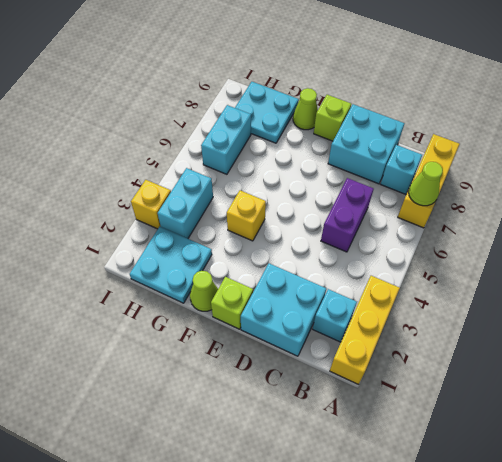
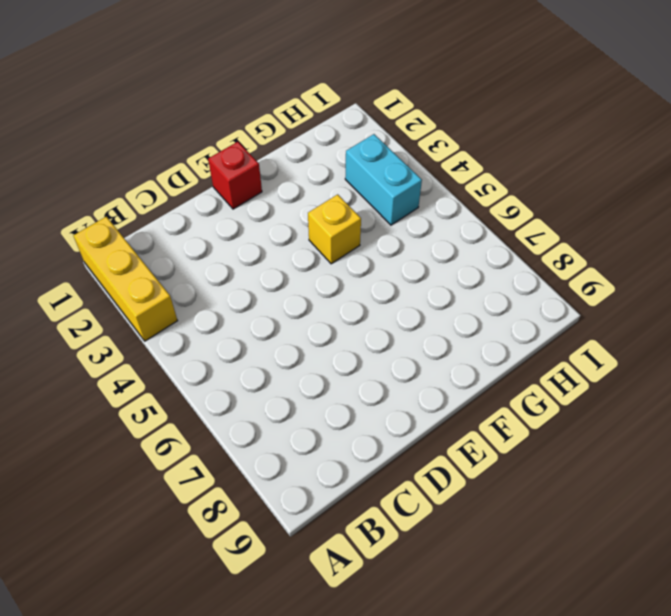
red brick E1 level 1 -> lime brick E1 level 1
none -> yellow brick A7:A9 level 1
none -> cyan brick B2 level 1
none -> cyan brick B8 level 1

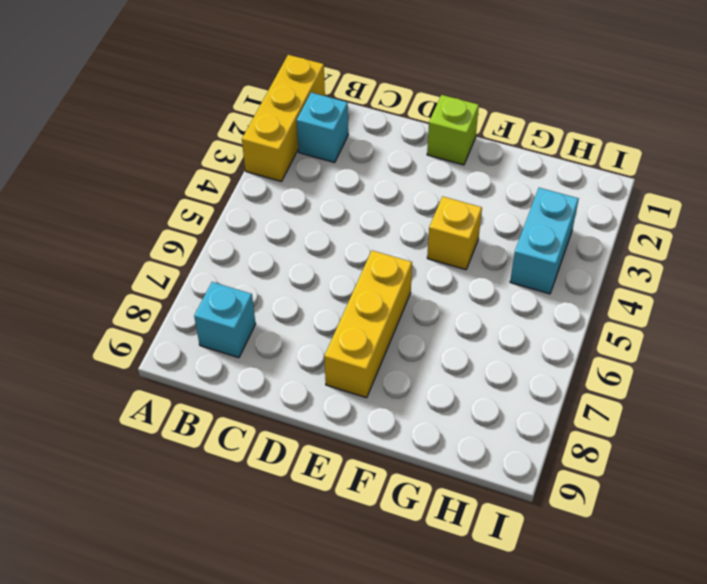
yellow brick E6:E8 level 1 -> yellow brick A7:A9 level 1
none -> cyan brick C1:D2 level 1
none -> purple brick C5:C6 level 1
none -> cyan brick C8:D9 level 1

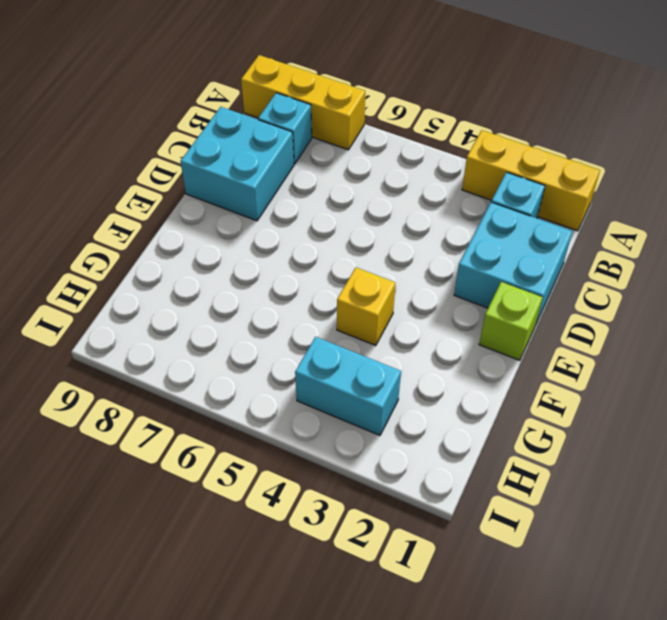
none -> purple brick C5:C6 level 1
none -> lime brick E9 level 1
none -> lime cone F1 level 1

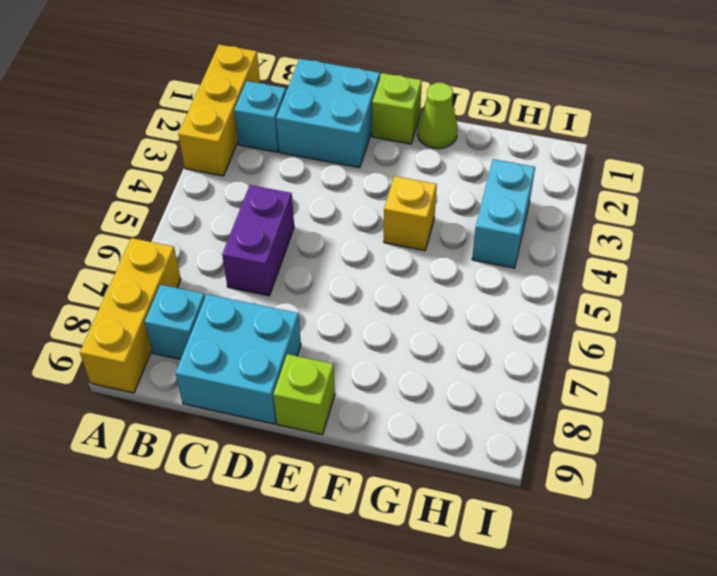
none -> lime cone F9 level 1
none -> cyan plate G1:H2 level 1
none -> cyan plate G8:H9 level 1

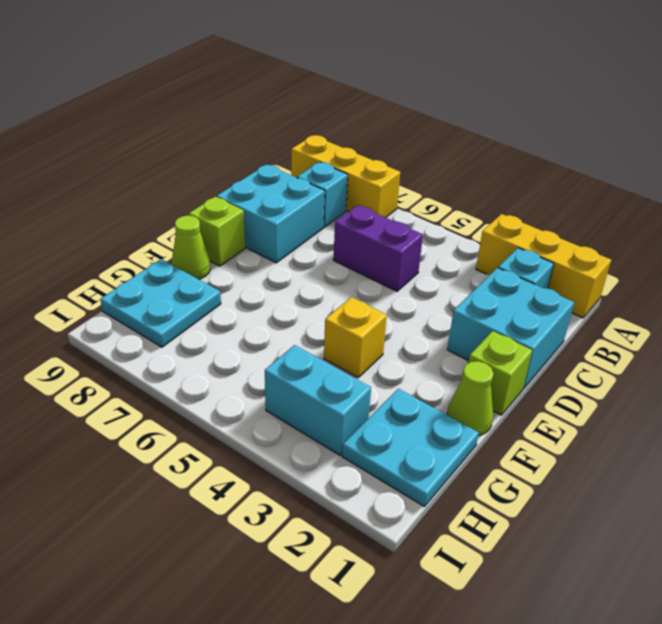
none -> cyan brick H6:H7 level 1
none -> yellow brick I3 level 1
none -> lime cone A7 level 2

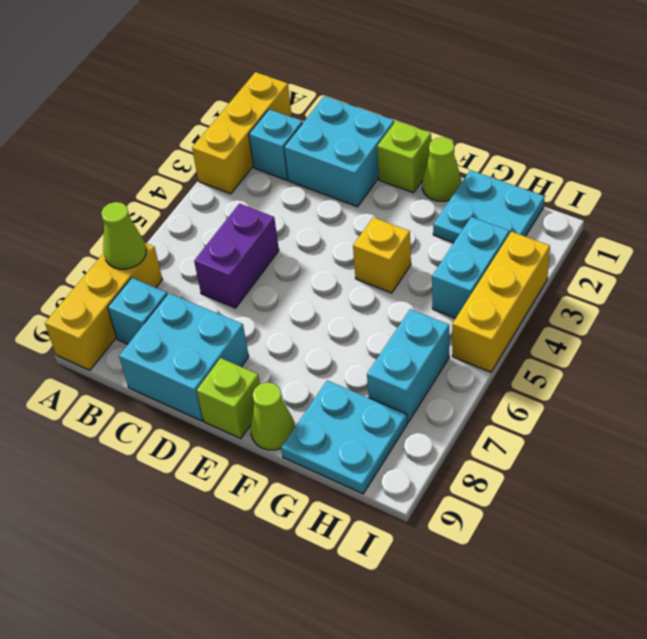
yellow brick I3:I5 level 1 -> yellow brick I3 level 1

